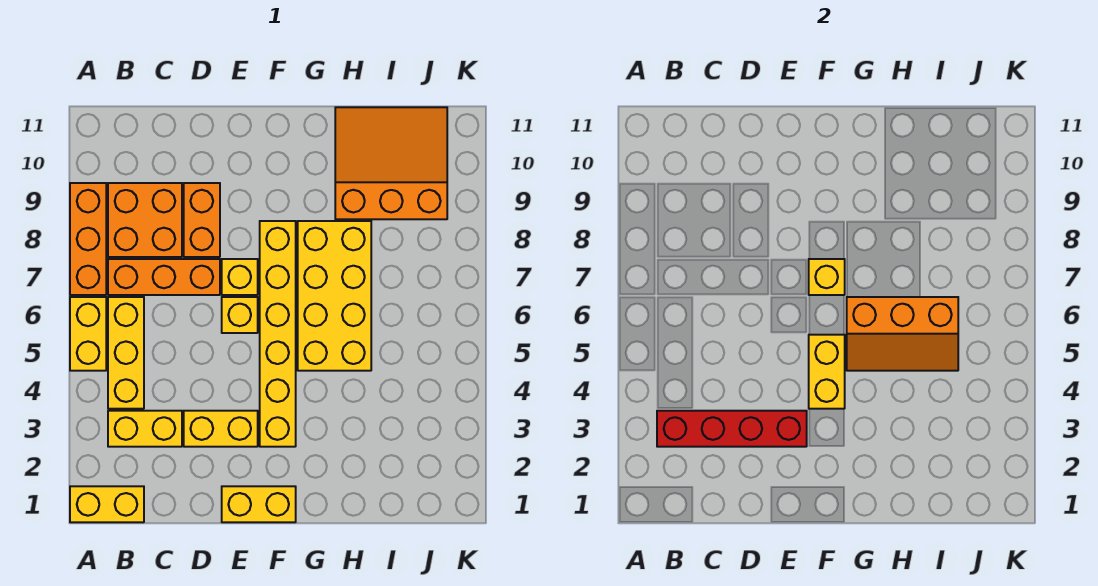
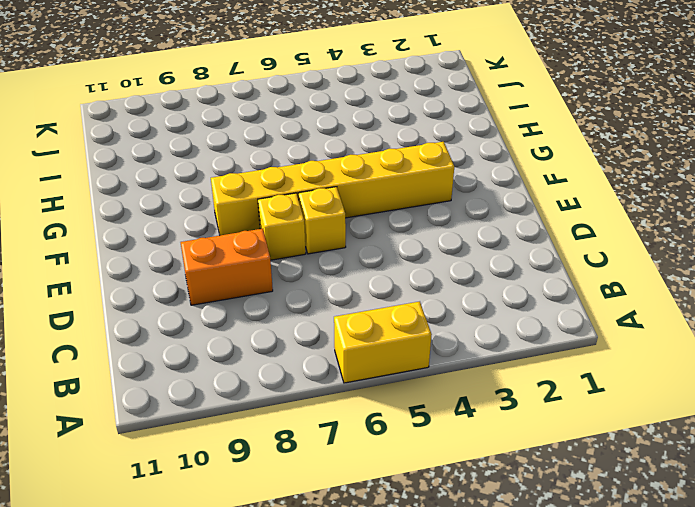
none -> yellow brick A1:B1 level 1
none -> orange brick A7:A9 level 1
none -> yellow brick B3:C3 level 1

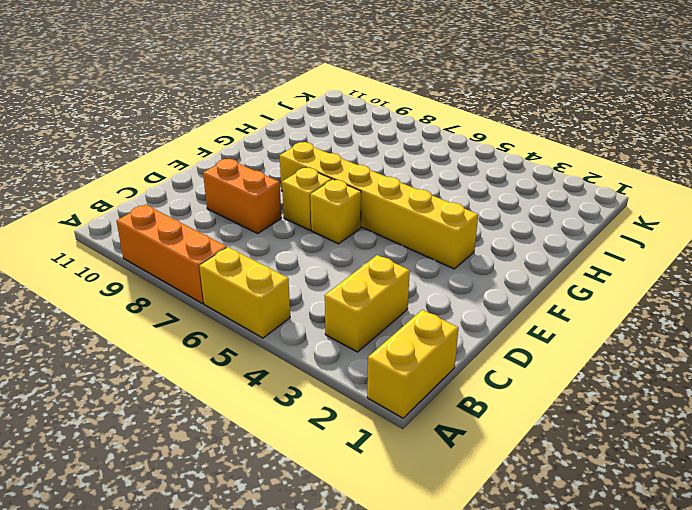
none -> yellow brick B4:B6 level 1
none -> orange brick B7:D7 level 1
none -> orange brick B8:C9 level 1

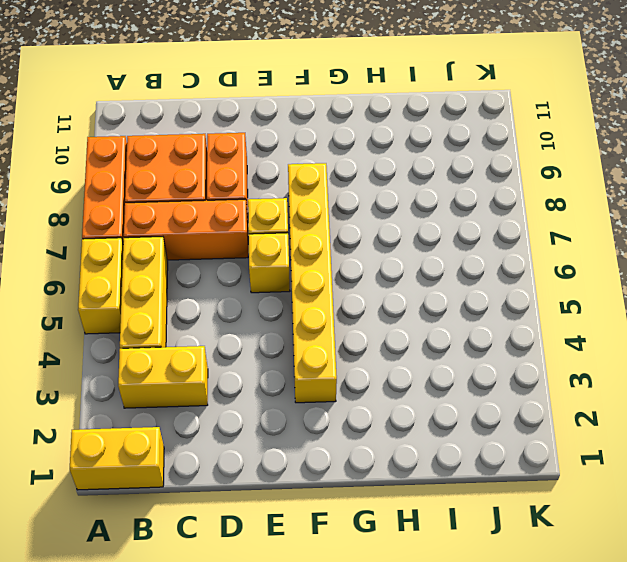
none -> yellow brick D3:E3 level 1
none -> yellow brick E1:F1 level 1
none -> yellow brick G5:H8 level 1

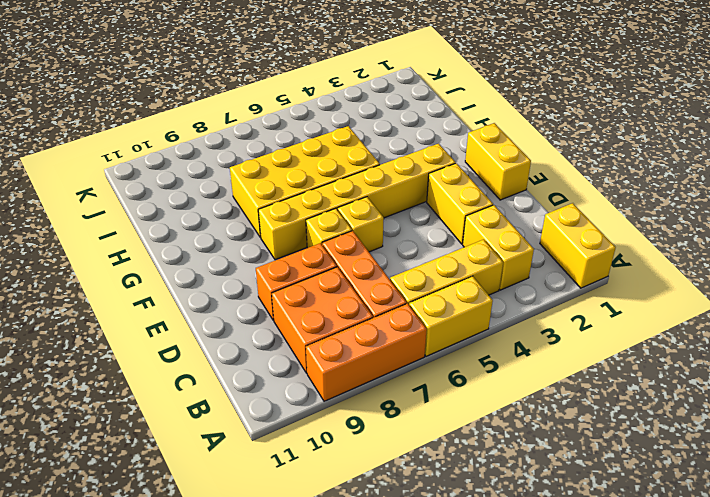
none -> orange slope H9:J11 level 1 top 9
none -> red brick B3:E3 level 2
none -> yellow brick F4:F5 level 2

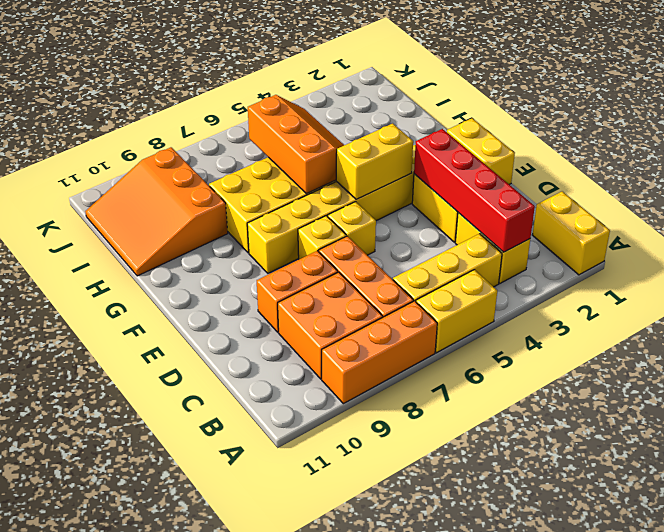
none -> yellow brick F7 level 2

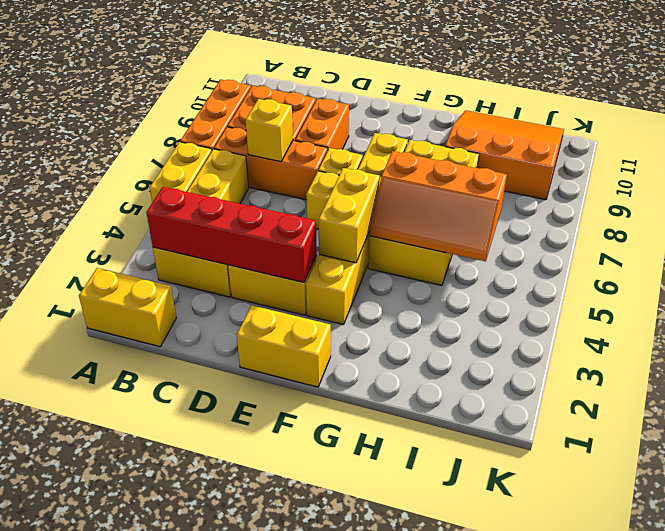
yellow brick C7 level 2 -> yellow brick F7 level 2

